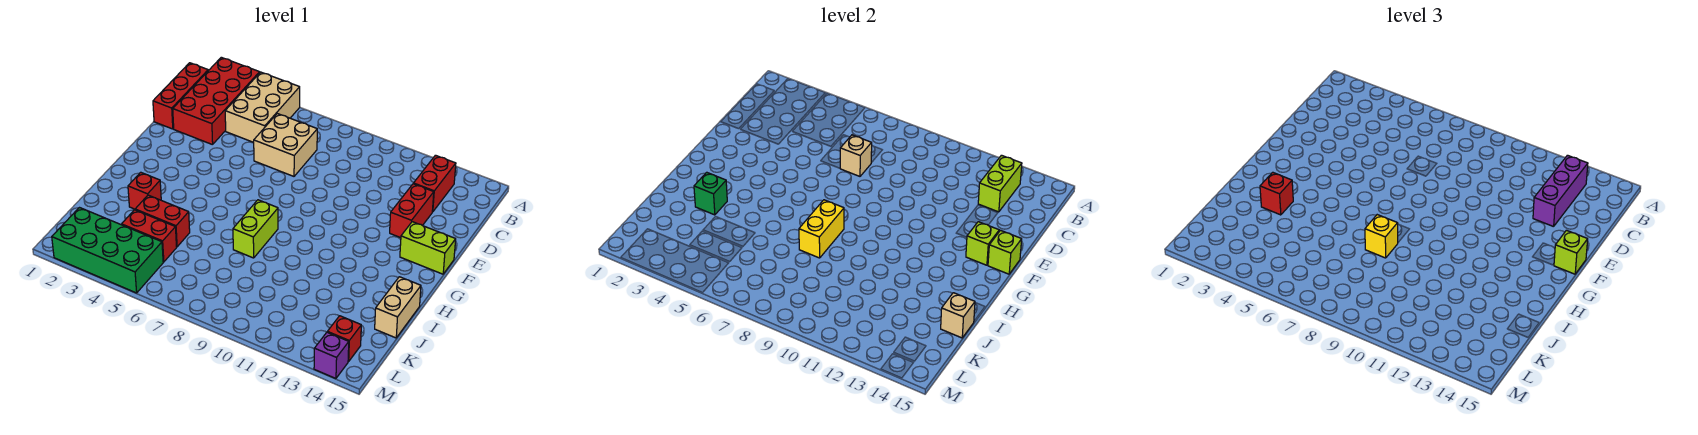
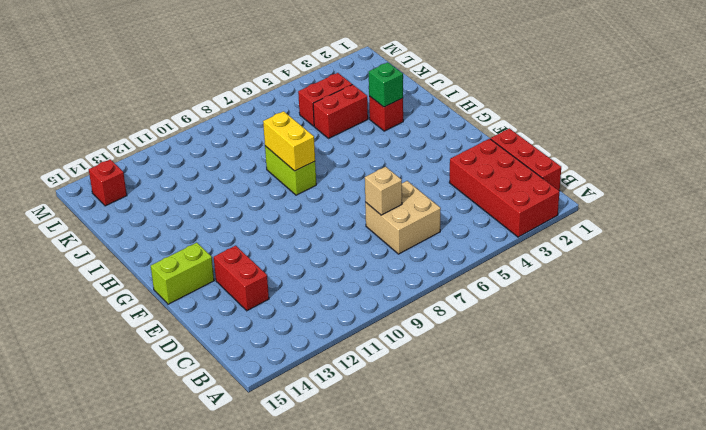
none -> tan brick A4:C5 level 1
none -> red brick B13:C13 level 1
none -> tan brick I15:J15 level 1

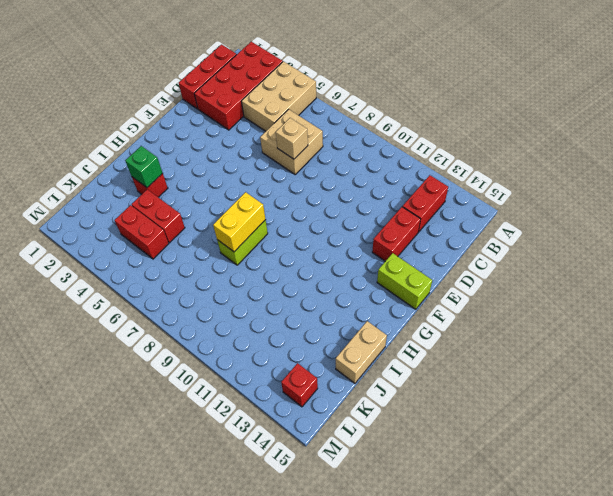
none -> green brick L2:M5 level 1
none -> purple brick M14 level 1
none -> lime brick B13:C13 level 2

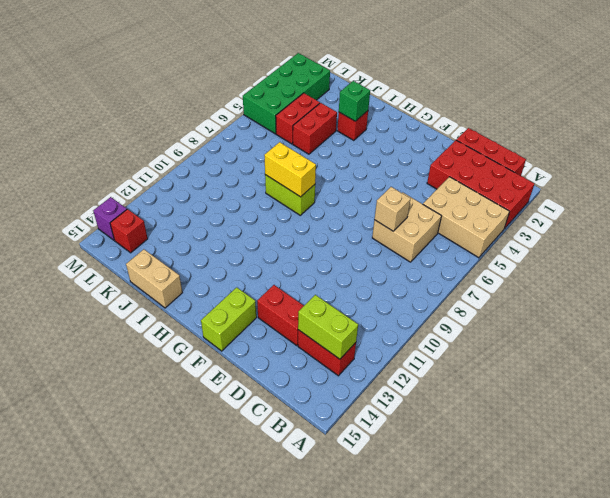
none -> lime brick F14 level 2
none -> lime brick F15 level 2
none -> tan brick J15 level 2

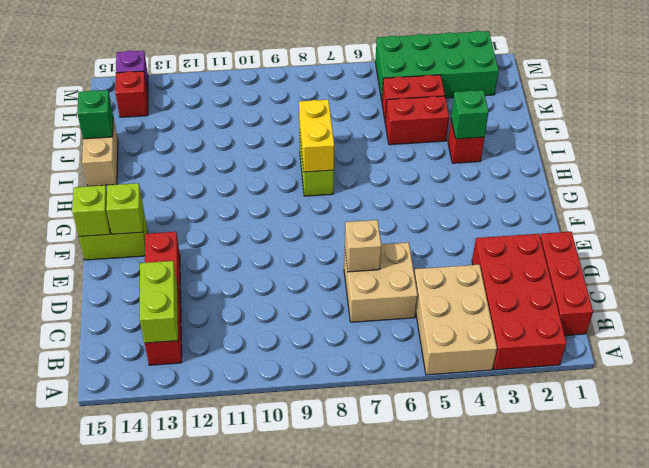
green brick J15 level 2 -> tan brick J15 level 2
none -> purple brick B13:D13 level 3
none -> lime brick F15 level 3
none -> red brick I3 level 3

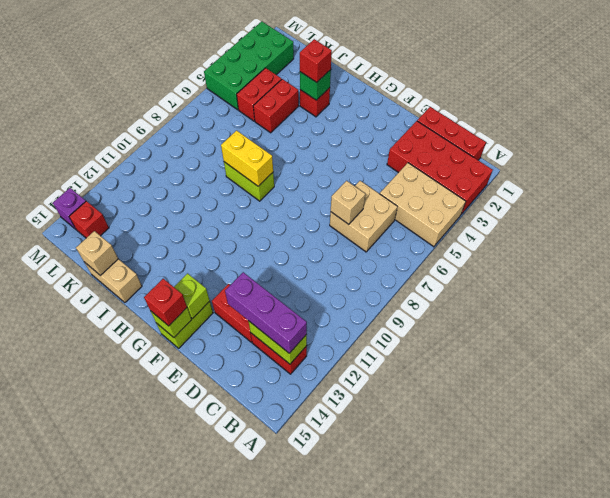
red brick F15 level 3 -> lime brick F15 level 3
none -> yellow brick I8 level 3

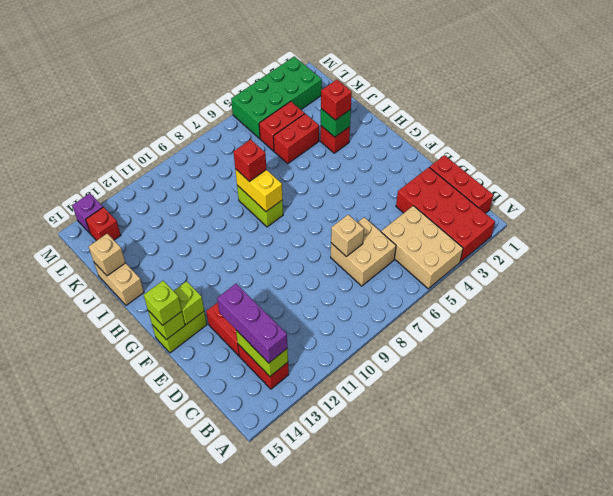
red brick I8 level 3 -> yellow brick I8 level 3

